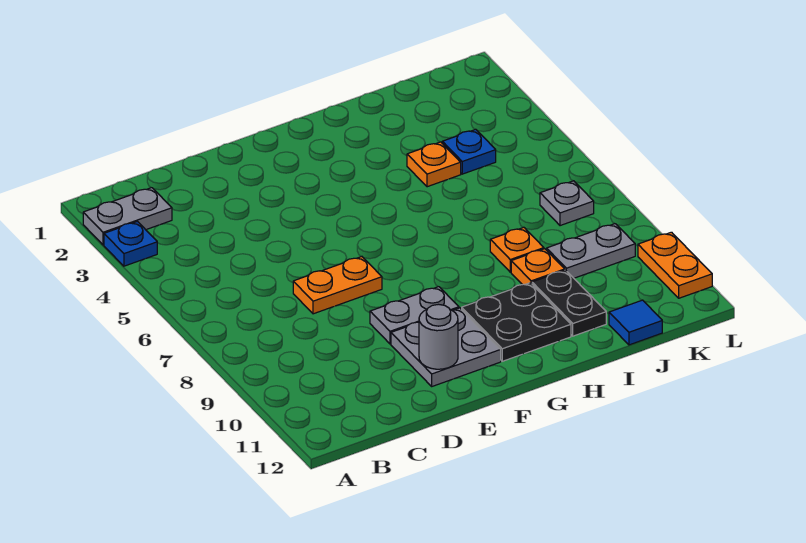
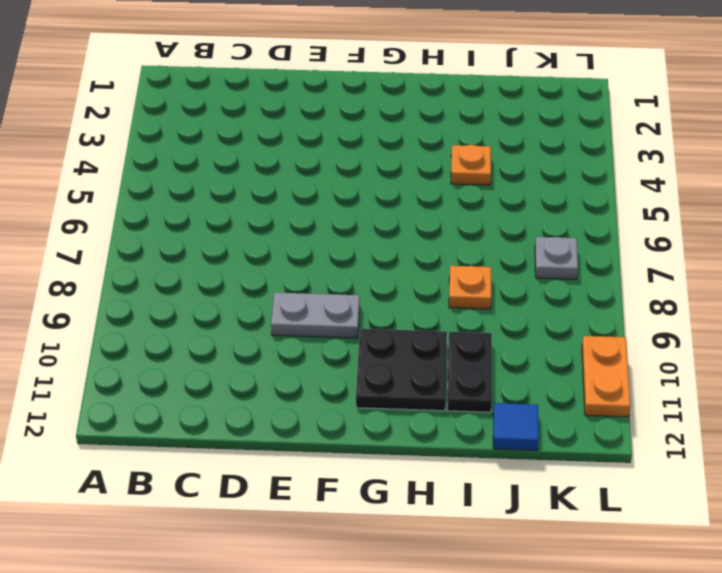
none -> grey plate A2:B2 level 1
none -> blue plate A3 level 1
none -> orange plate D7:E7 level 1

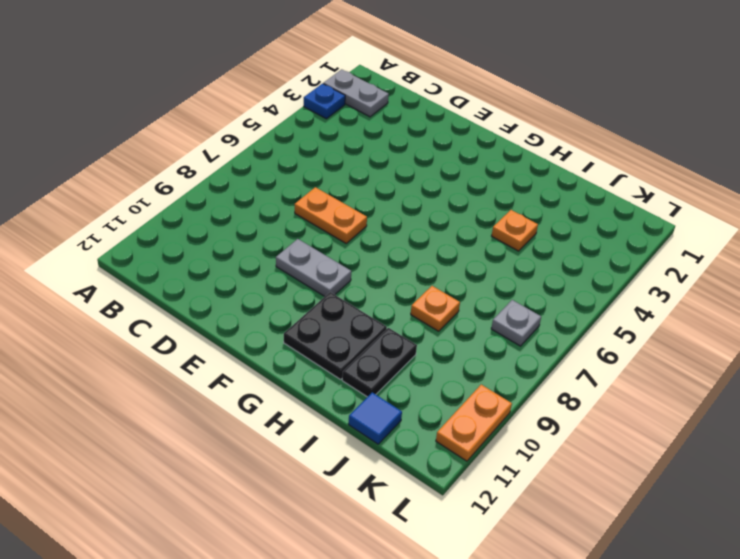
none -> grey plate E10:F11 level 1
none -> orange plate I9 level 1
none -> blue plate J4 level 1

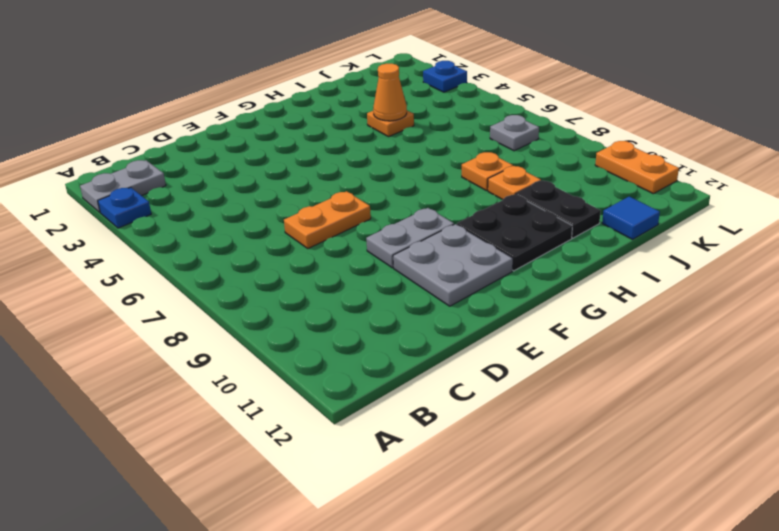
orange cone I4 level 2 -> none
blue plate L3 level 1 -> blue plate J4 level 1
none -> grey plate J9:K9 level 1
none -> grey round brick E11 level 2

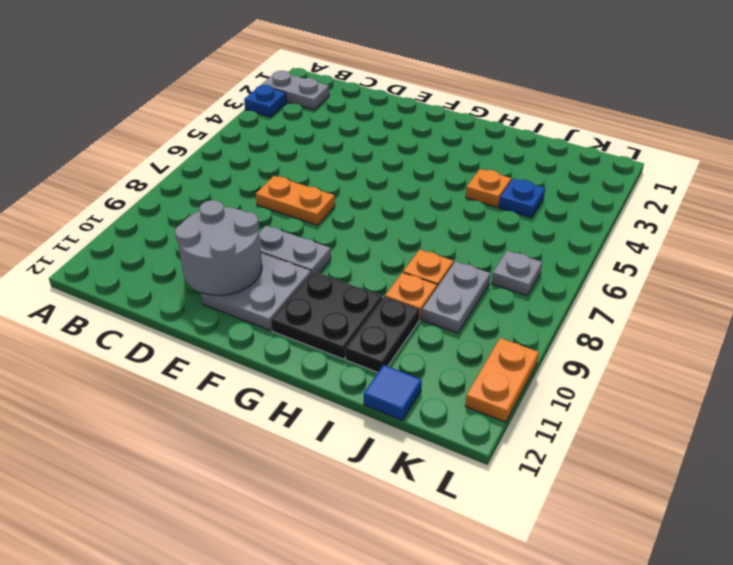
grey round brick D10:E11 level 2 -> grey round brick E11 level 2
grey plate J8:J9 level 1 -> grey plate J9:K9 level 1

